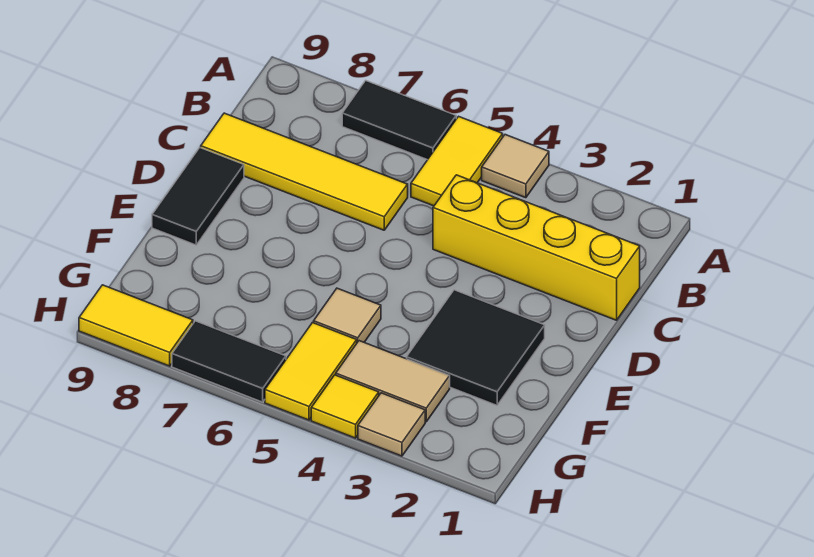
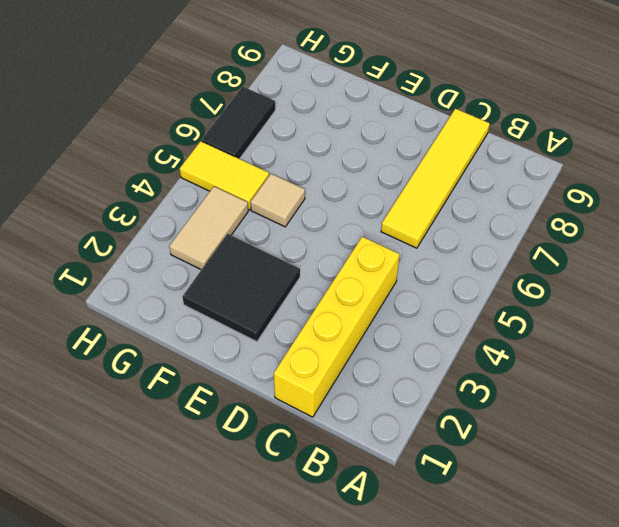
none -> tan tile A4 level 1
none -> yellow tile A5:B5 level 1
none -> black tile A6:A7 level 1

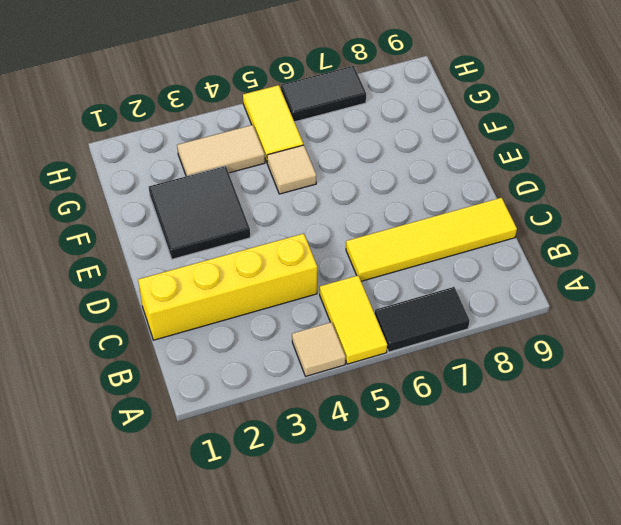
none -> black tile D9:E9 level 1
none -> tan tile H3 level 1
none -> yellow tile H4 level 1

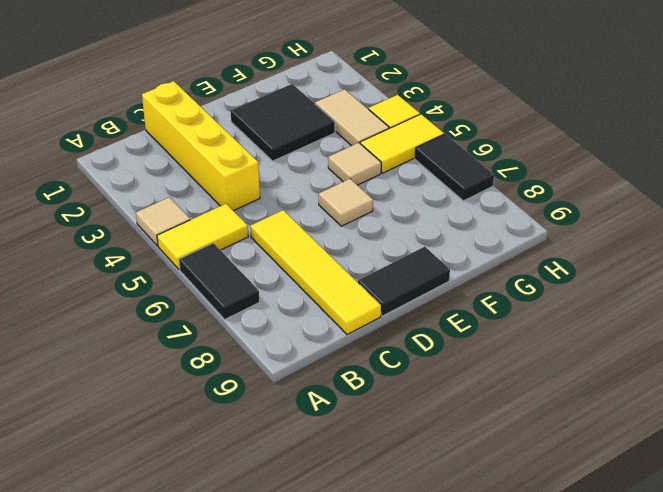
tan tile E6 level 1 -> tan tile H3 level 1
none -> yellow tile H8:H9 level 1

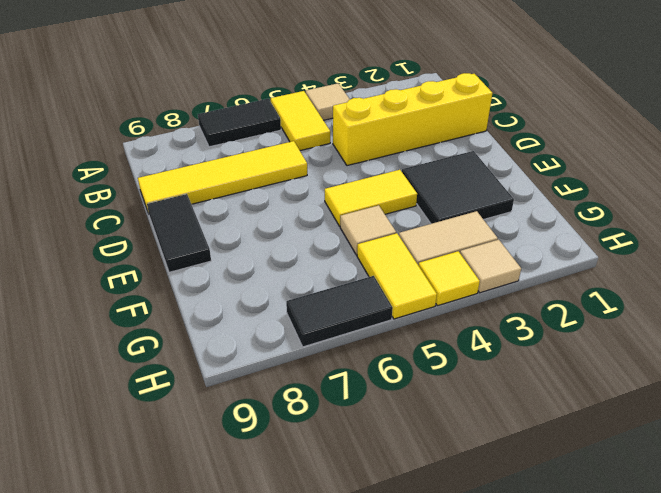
yellow tile E4:E5 level 1 -> yellow tile H8:H9 level 1

